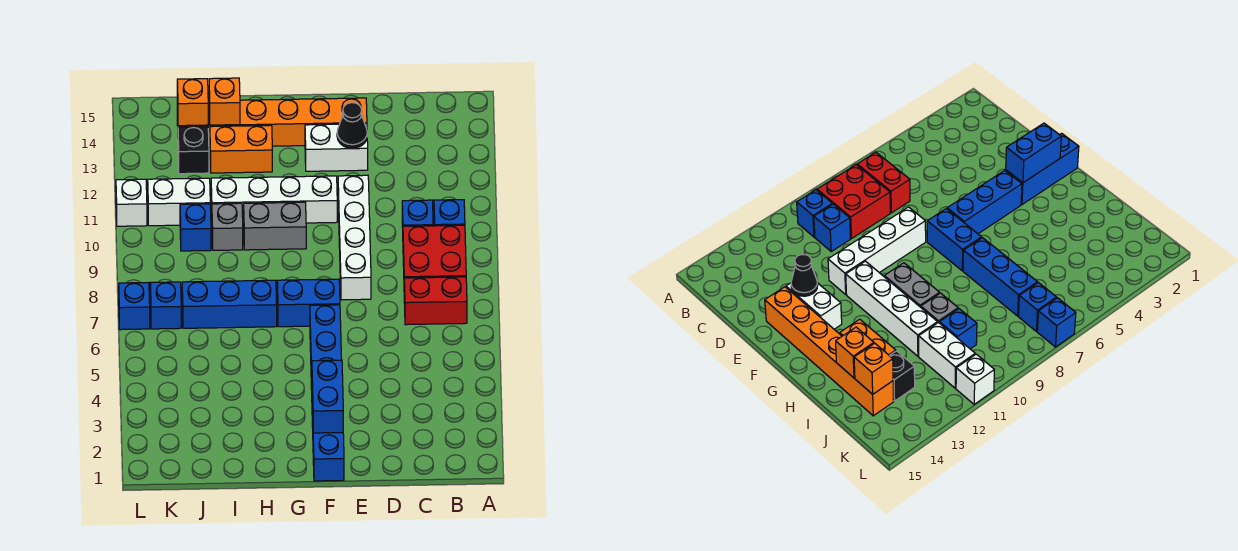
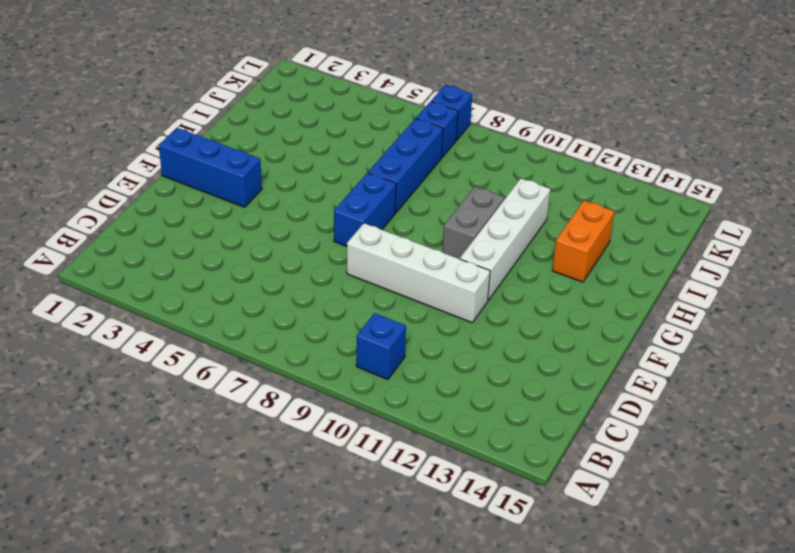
none -> red brick B7:C7 level 1
none -> red brick B8:C9 level 1
none -> blue brick C10 level 1

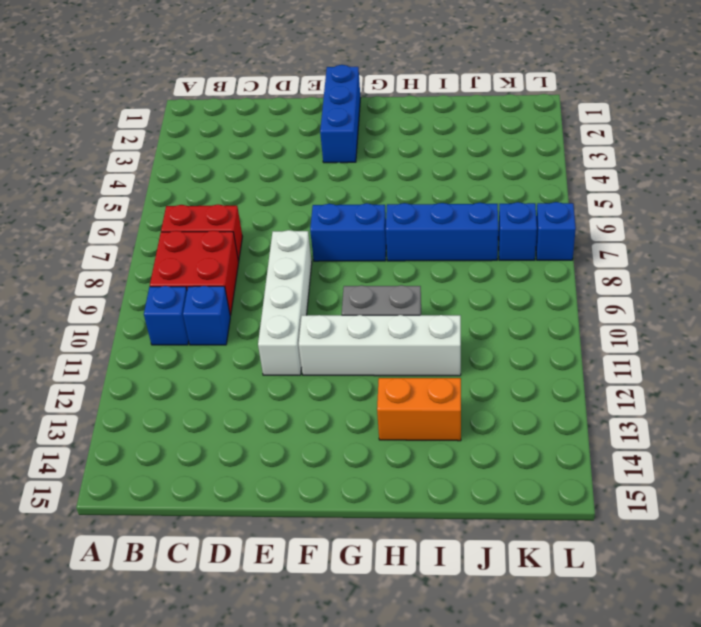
none -> white brick E13:F13 level 1
none -> orange brick E14:J14 level 1
none -> blue brick F4:F6 level 1

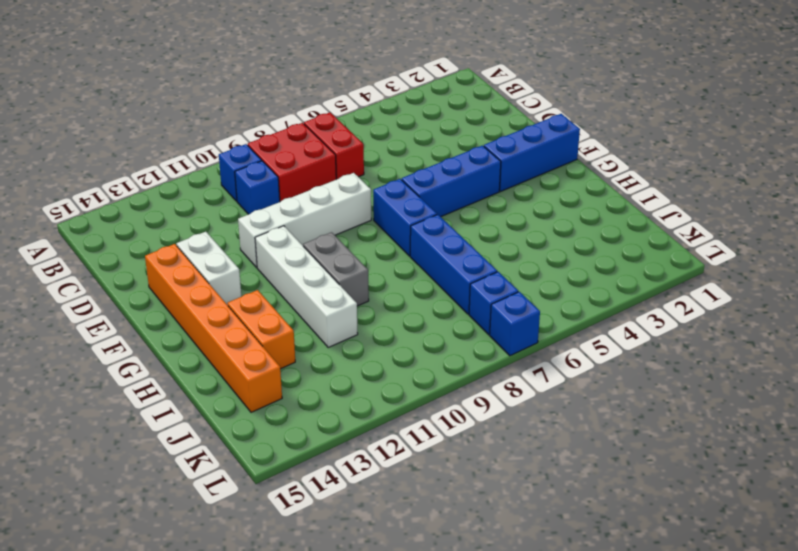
none -> grey brick I10 level 1
none -> blue brick J10 level 1
none -> white brick J11:K11 level 1

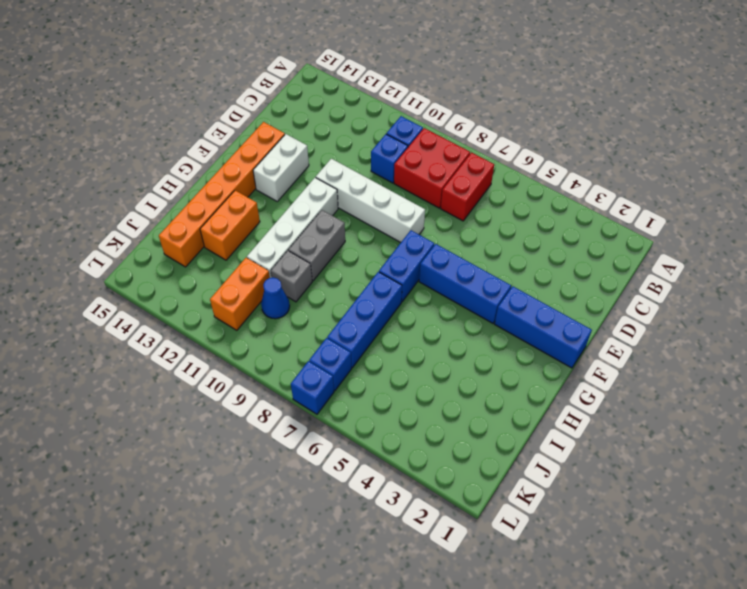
blue cone J10 level 1 -> blue brick J10 level 1
orange brick J11:K11 level 1 -> white brick J11:K11 level 1
none -> black brick J13 level 1
none -> white brick L11 level 1
none -> black cone E13 level 2

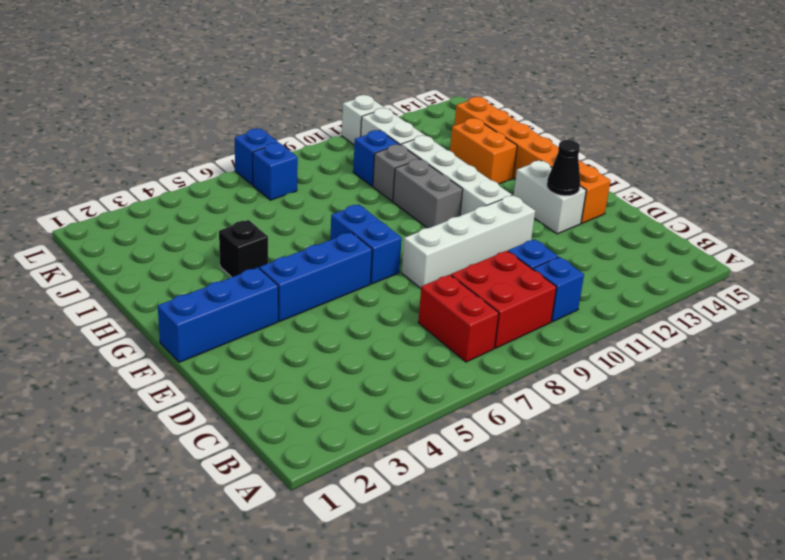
black brick H4 level 1 -> black brick J13 level 1
none -> blue brick H7:J7 level 1
none -> blue brick F2:F3 level 2
none -> orange brick I14 level 2

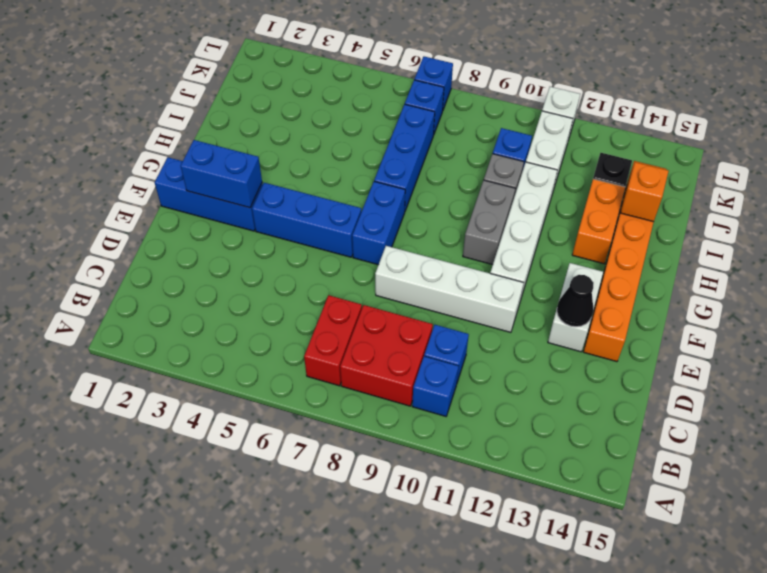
none -> orange brick J14 level 2

